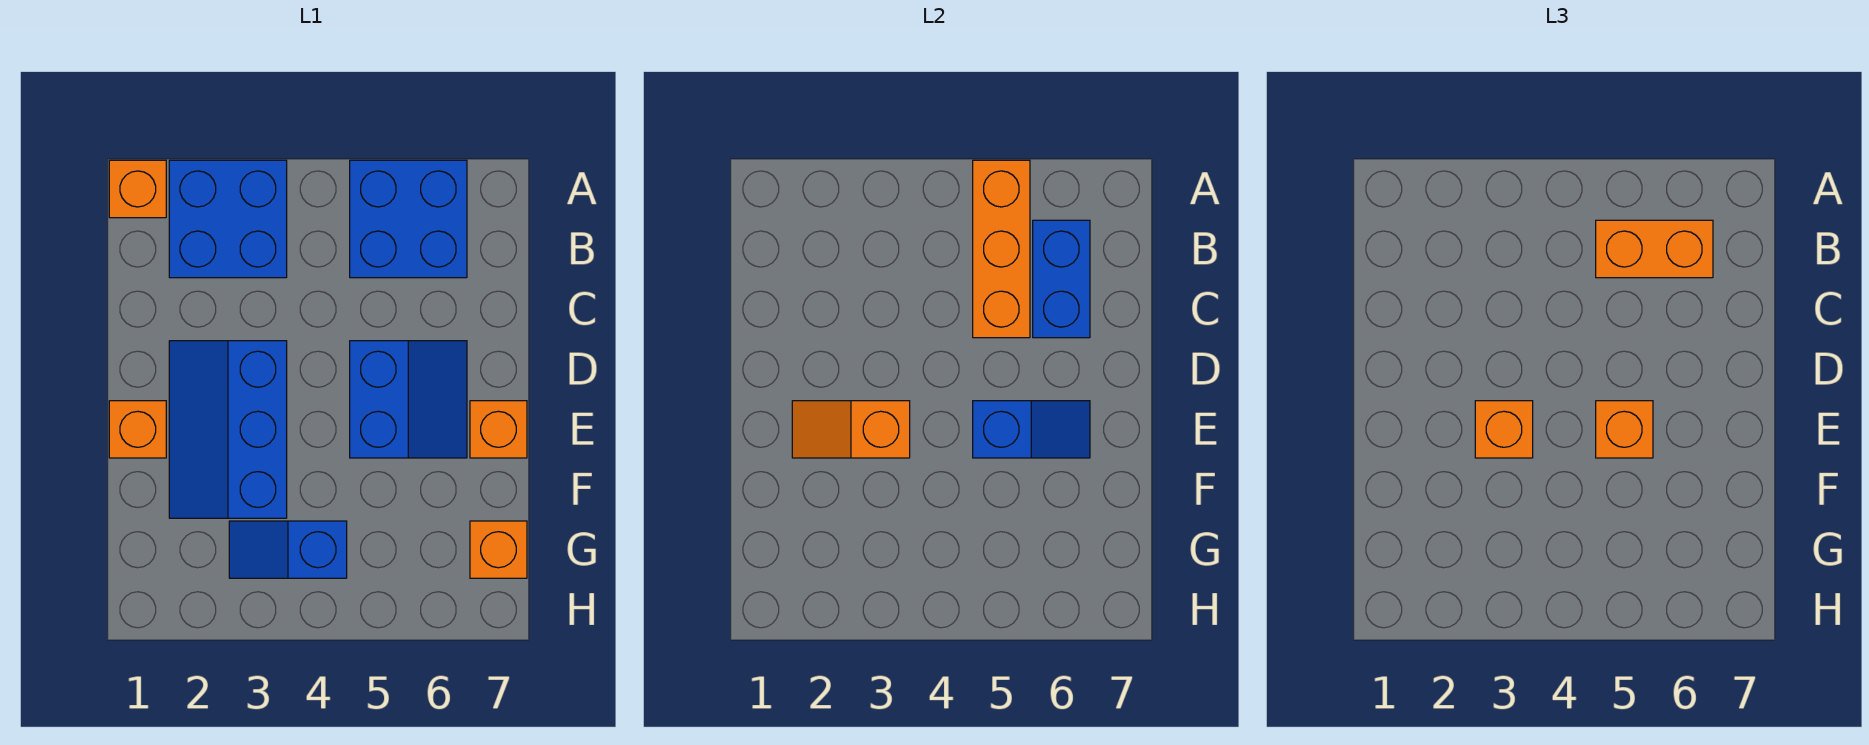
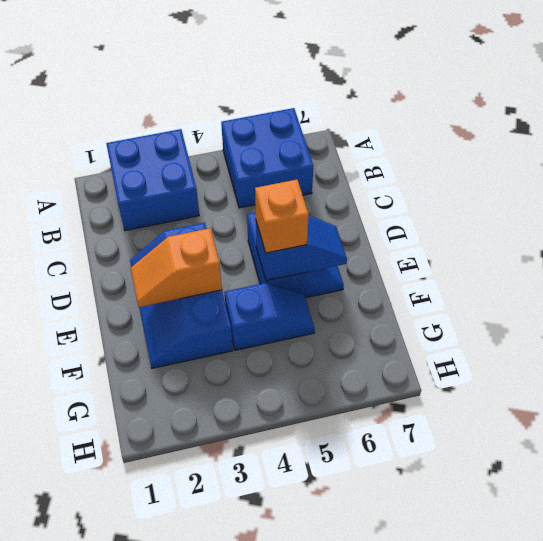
blue slope F4:F5 level 1 top 4 -> blue slope G3:G4 level 1 top 4
none -> orange brick A1 level 1
none -> orange brick E1 level 1
none -> orange brick E7 level 1

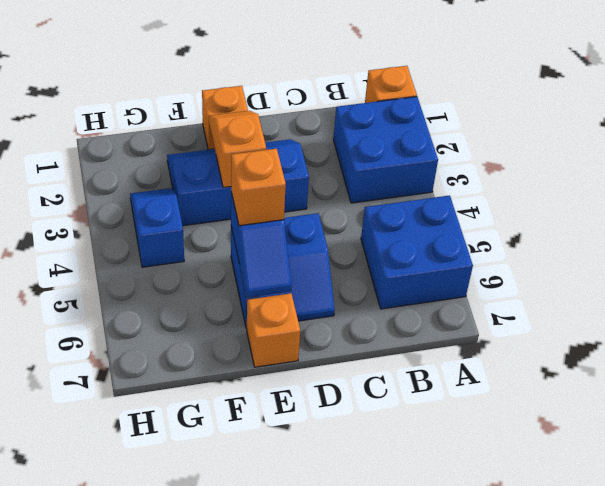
none -> orange brick G7 level 1
none -> orange brick A5:C5 level 2
none -> blue brick B6:C6 level 2

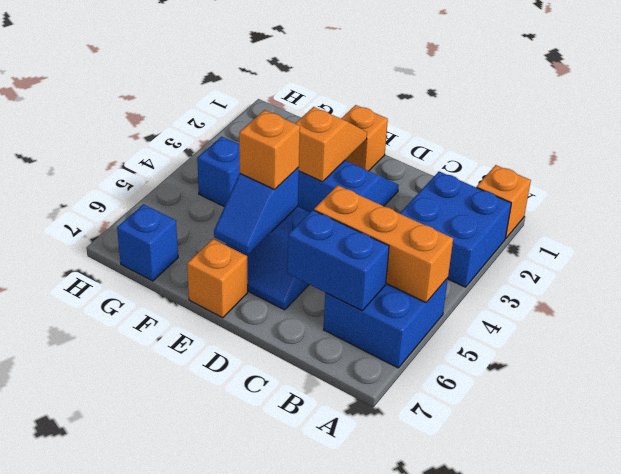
blue brick G7 level 1 -> orange brick G7 level 1
none -> orange brick B5:B6 level 3
none -> orange brick E3 level 3

